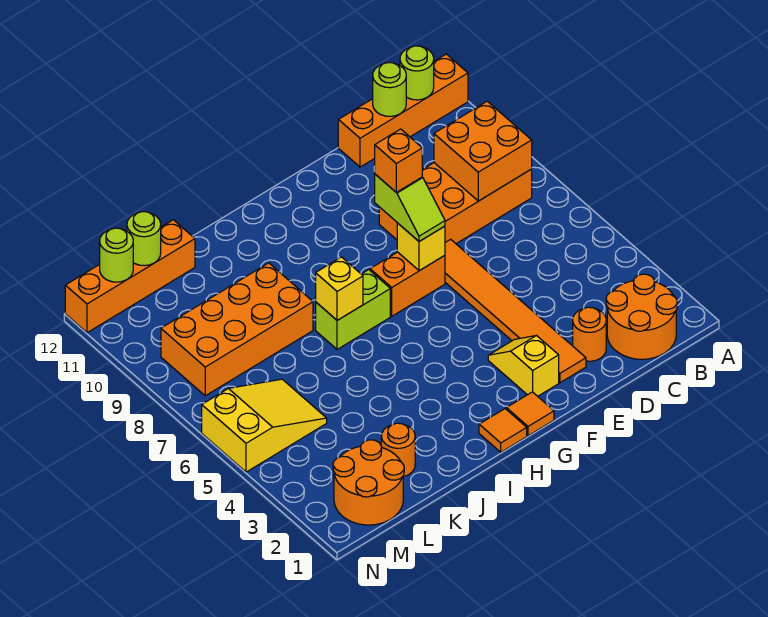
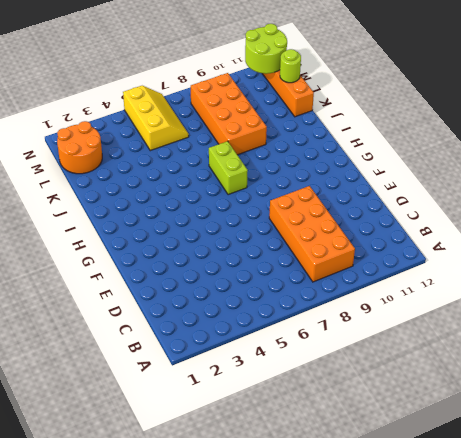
yellow slope L5:N6 level 1 top 5 -> yellow slope L5:N6 level 1 top N
lime round brick M11:N12 level 2 -> lime round brick M12 level 2
none -> orange brick A12:D12 level 1
none -> orange round brick B1:C2 level 1
none -> orange round brick D2 level 1

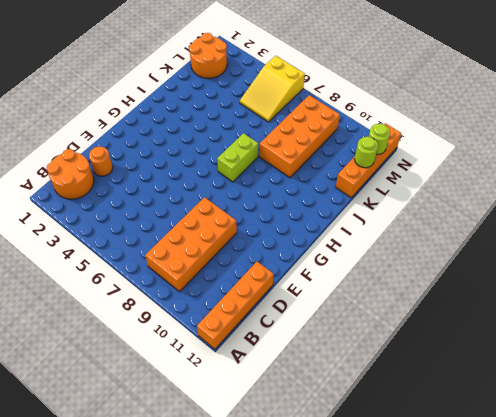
none -> orange tile E2:E7 level 1
none -> yellow slope F2:F3 level 1 top 2
none -> orange brick F7:G7 level 1

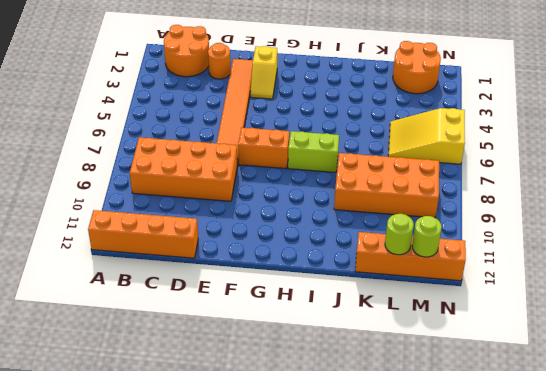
none -> orange tile G1 level 1
none -> orange tile H1 level 1
none -> orange round brick K2 level 1

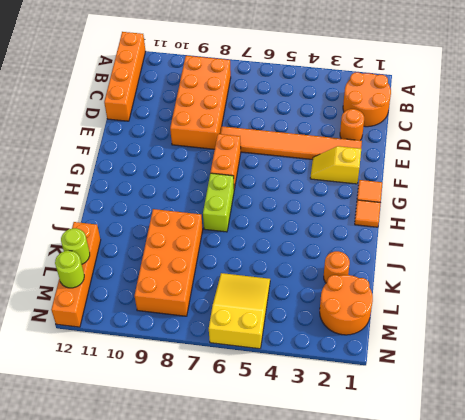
none -> orange brick B8:C9 level 2
none -> lime round brick B12 level 2
none -> lime round brick C12 level 2

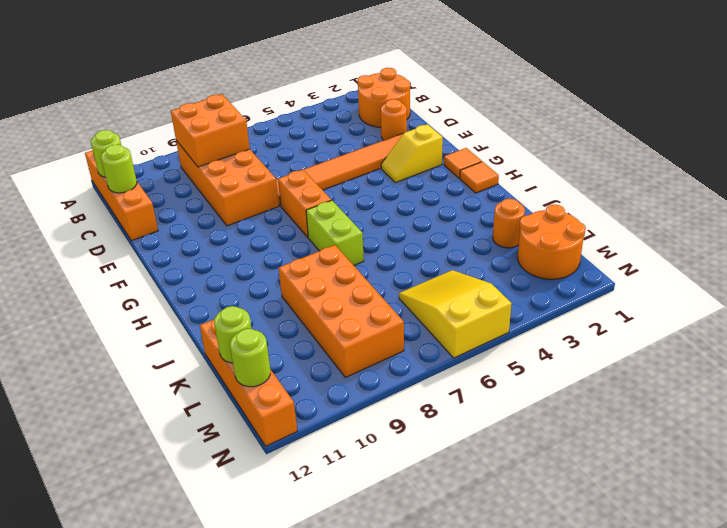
none -> yellow brick F7 level 2
none -> yellow brick I7 level 2
none -> lime slope F7:F8 level 3 top 8

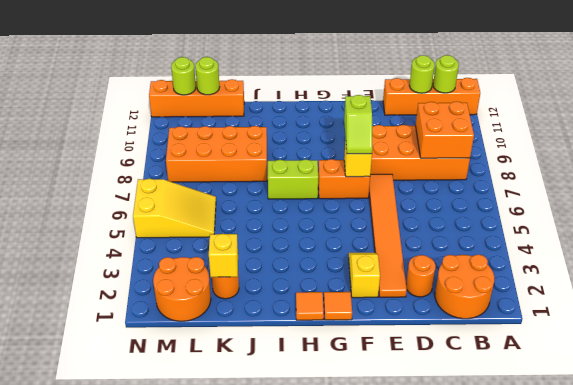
yellow brick K2 level 2 -> yellow brick I7 level 2
none -> orange brick F8 level 4

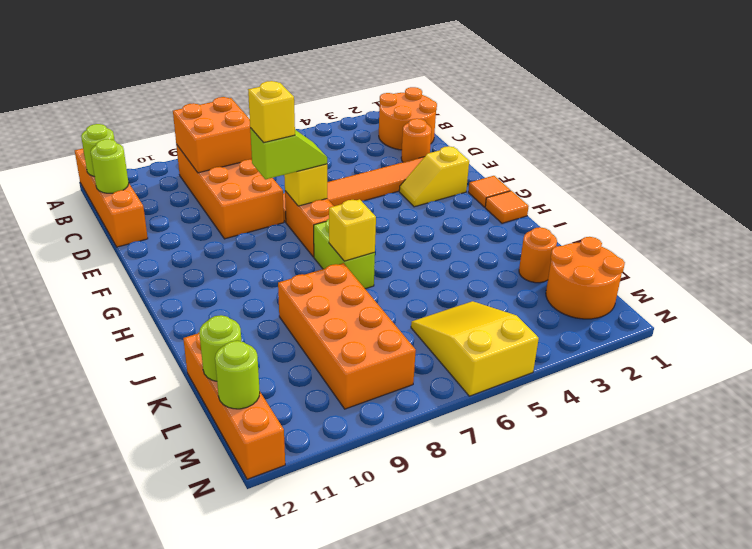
yellow brick F8 level 4 -> orange brick F8 level 4

